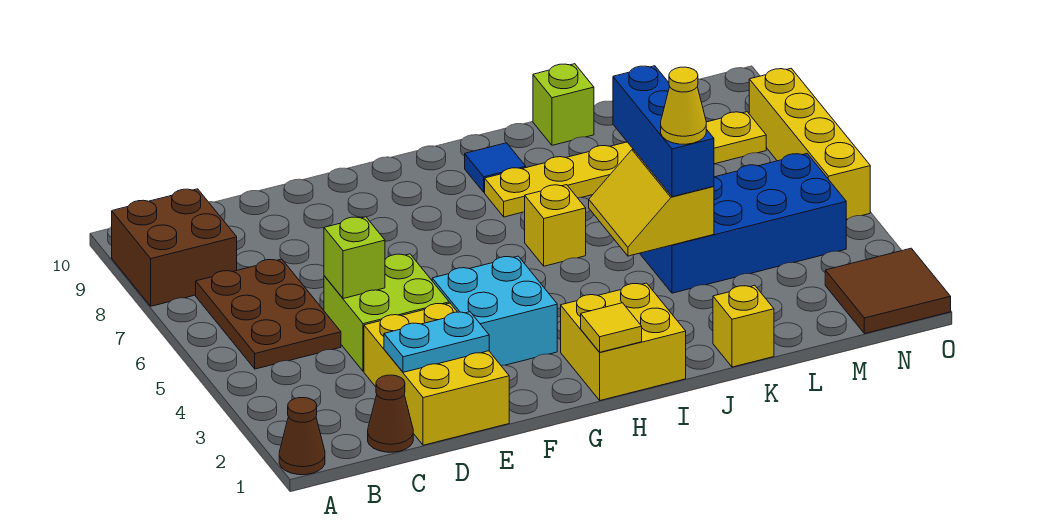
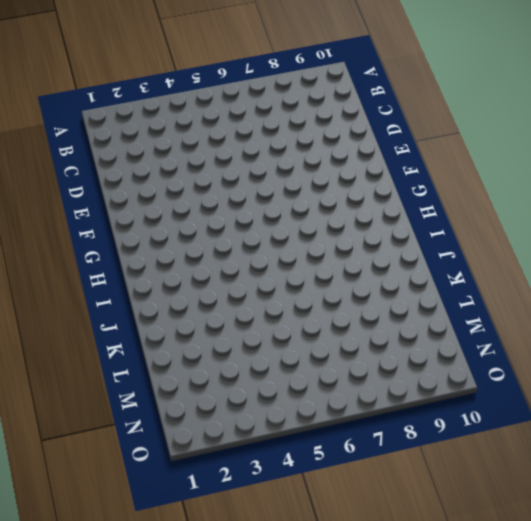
none -> brown cone A1 level 1
none -> brown brick A8:B9 level 1
none -> brown plate B5:C7 level 1

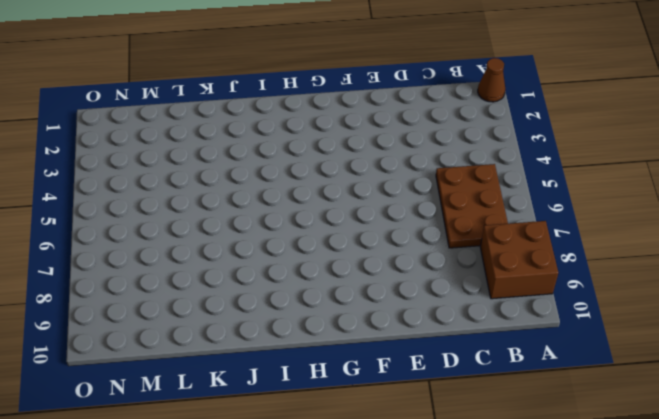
none -> brown cone C1 level 1
none -> yellow brick D1:E3 level 1
none -> lime brick D4:E5 level 1

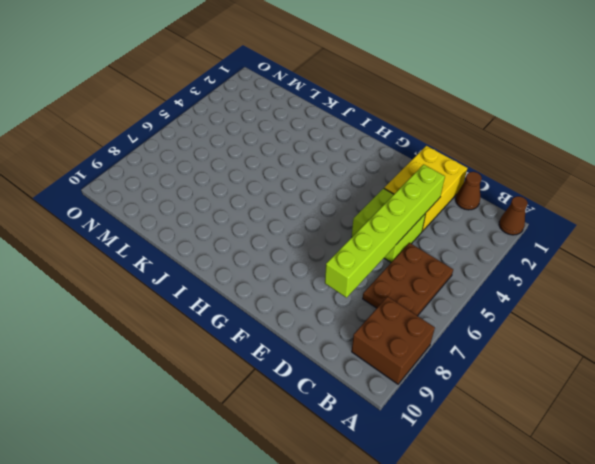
lime brick D3:D8 level 2 -> lime brick D5 level 2
none -> cyan brick F3:G4 level 1
none -> yellow brick H1:I2 level 1
none -> yellow brick I6 level 1

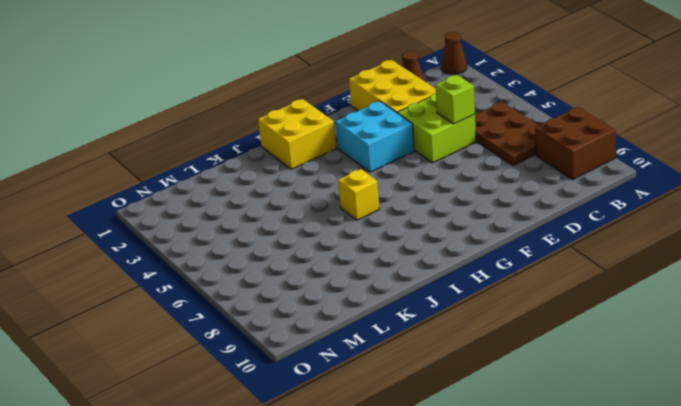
none -> yellow plate I8:N8 level 1
none -> blue tile I9 level 1
none -> yellow brick K1 level 1

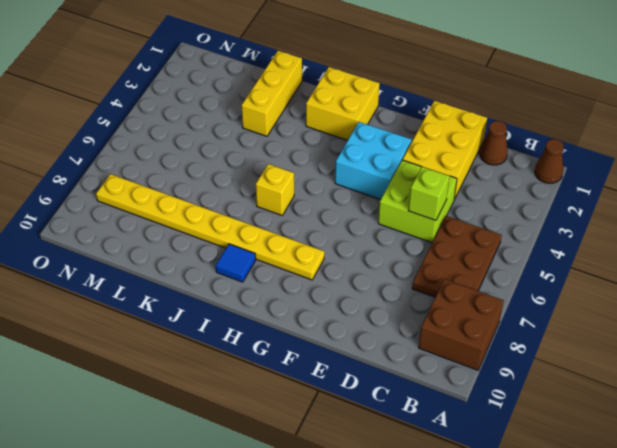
yellow plate G8:N8 level 1 -> yellow plate I8:N8 level 1
yellow brick K1:K3 level 1 -> yellow brick K1 level 1
none -> blue brick K4:N5 level 1
none -> lime brick K10 level 1
none -> brown tile N1:O2 level 1

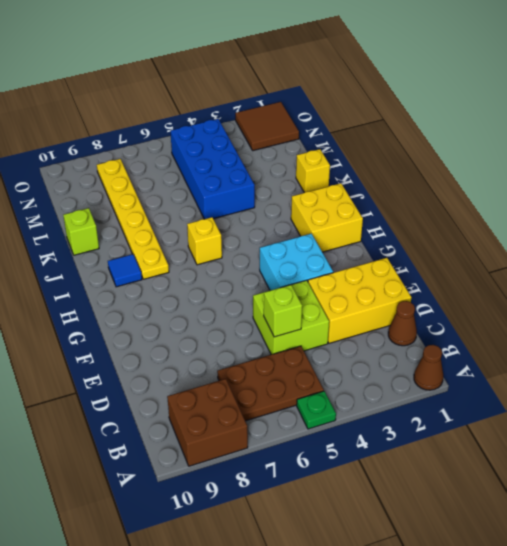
green plate A5 level 1 -> none
none -> yellow brick O5:O8 level 1
none -> cyan plate D2:E2 level 2
none -> yellow tile H1 level 2

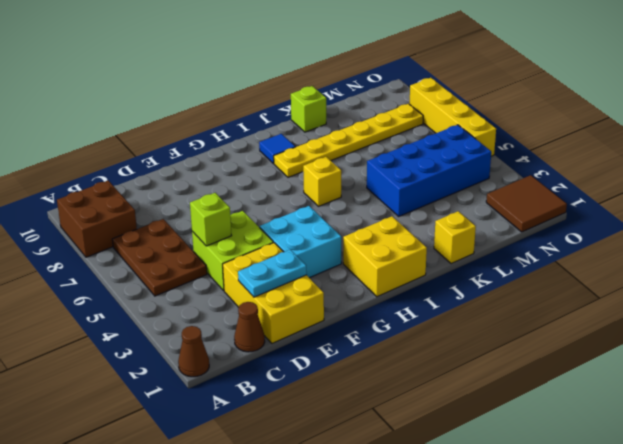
none -> yellow tile H1 level 2
none -> yellow slope J4:K5 level 2 top K
none -> blue brick K4:K6 level 3

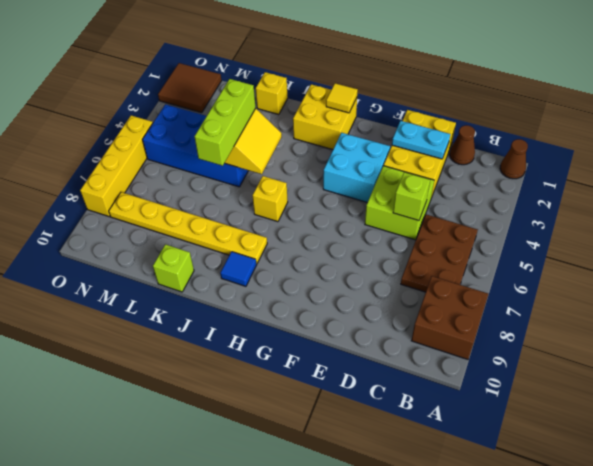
lime brick K4:K6 level 3 -> blue brick K4:K6 level 3
none -> yellow cone K4 level 4

